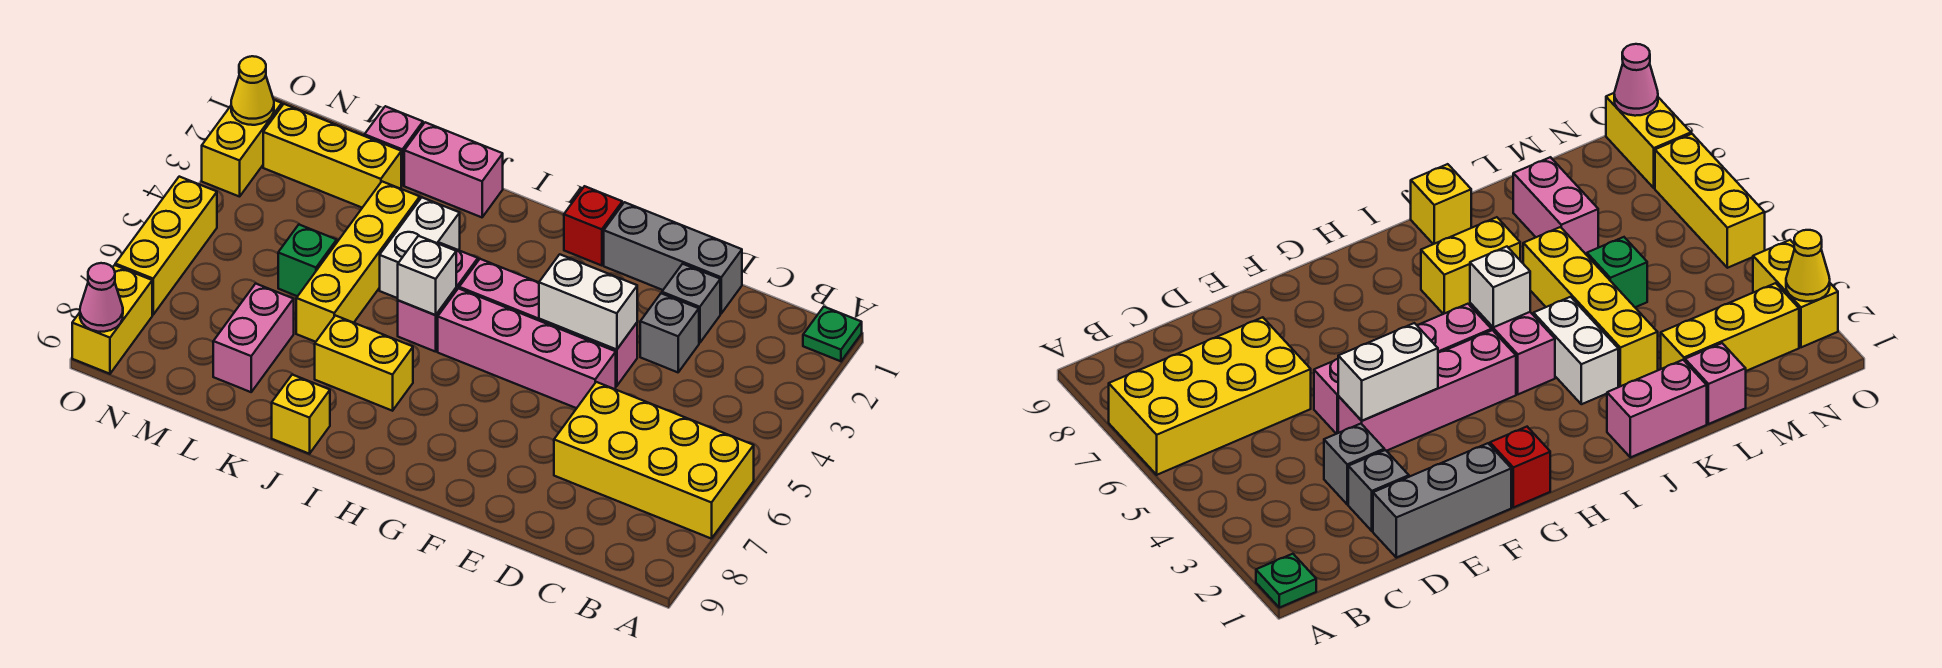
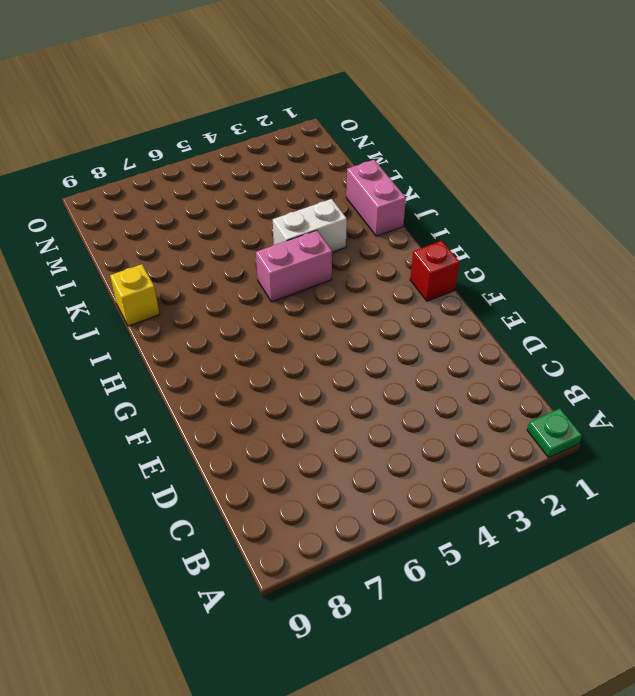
none -> yellow brick A6:D7 level 1
none -> grey brick D1:F1 level 1
none -> grey brick D2 level 1

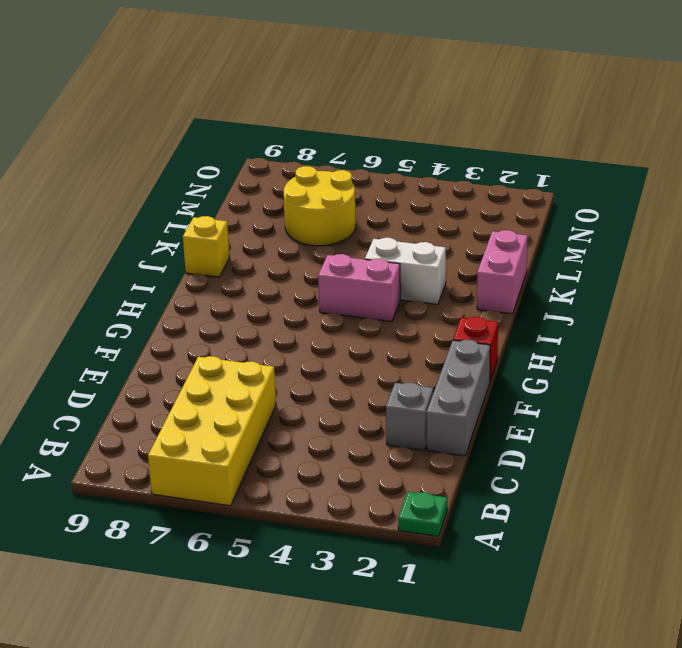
yellow round brick L6:M7 level 1 -> pink brick L7:L8 level 1
none -> grey brick D3 level 1
none -> pink brick E4:H4 level 1
none -> pink brick E5:H5 level 1

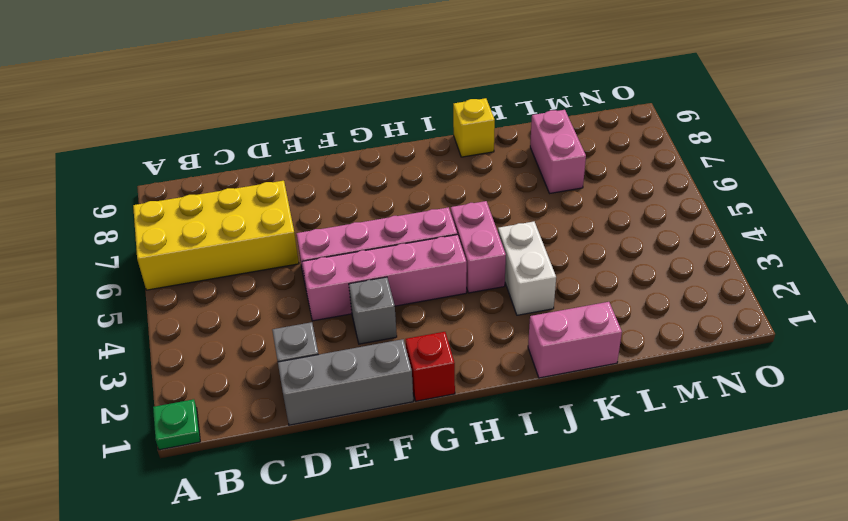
grey brick F3 level 1 -> grey brick D3 level 1
none -> yellow brick I7:J7 level 1
none -> yellow brick K3:K6 level 1
none -> pink brick L1 level 1

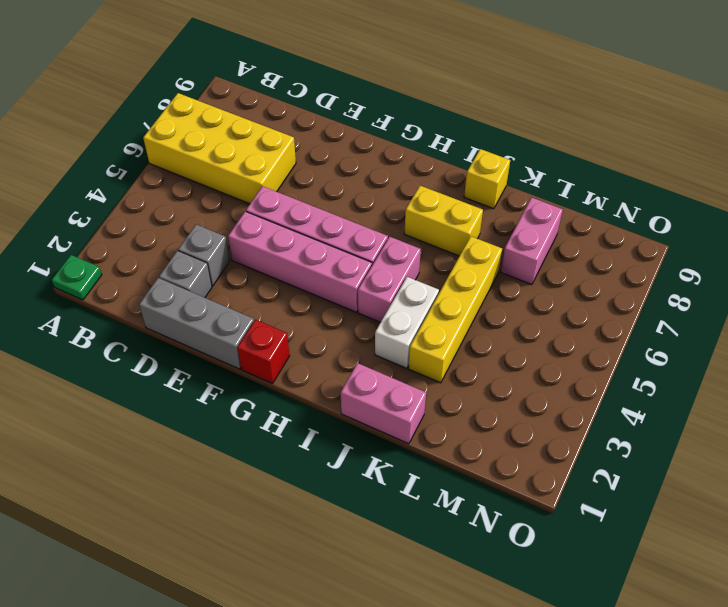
none -> pink brick L1 level 1
none -> yellow brick L2:N2 level 1
none -> green brick L5 level 1

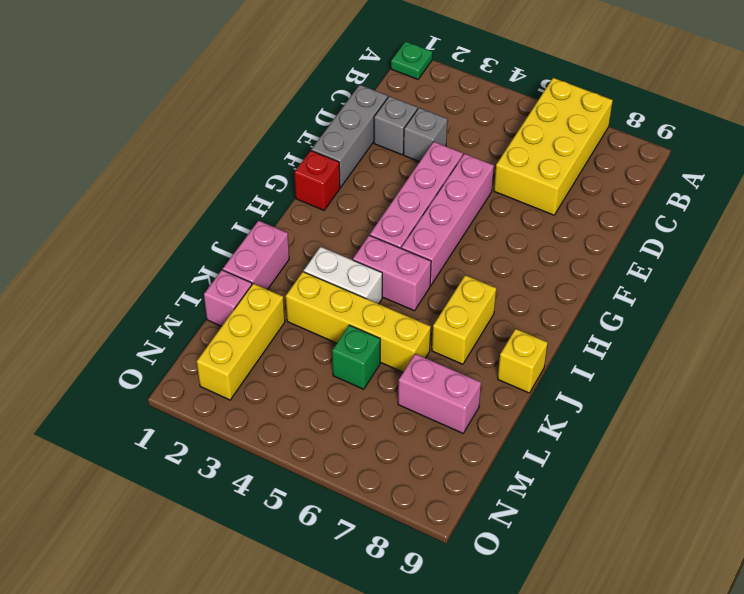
none -> yellow brick O2:O3 level 1
none -> yellow brick O5:O7 level 1
none -> yellow brick O8:O9 level 1

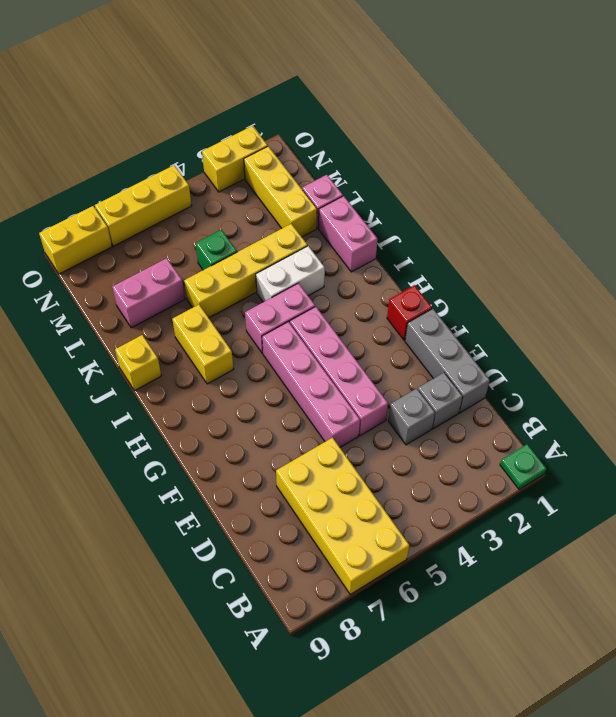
none -> white brick E4:F4 level 2
none -> white brick I5 level 2
none -> yellow cone O2 level 2

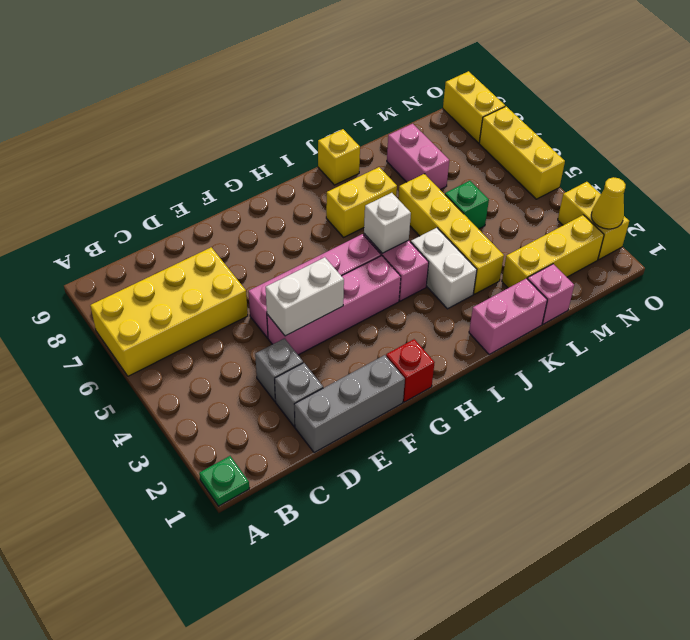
none -> pink cone O9 level 2

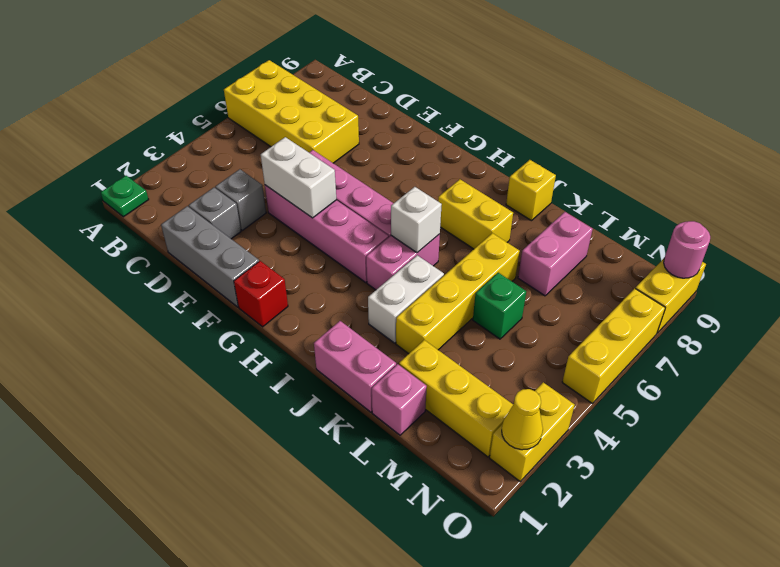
pink round brick O9 level 2 -> pink cone O9 level 2

